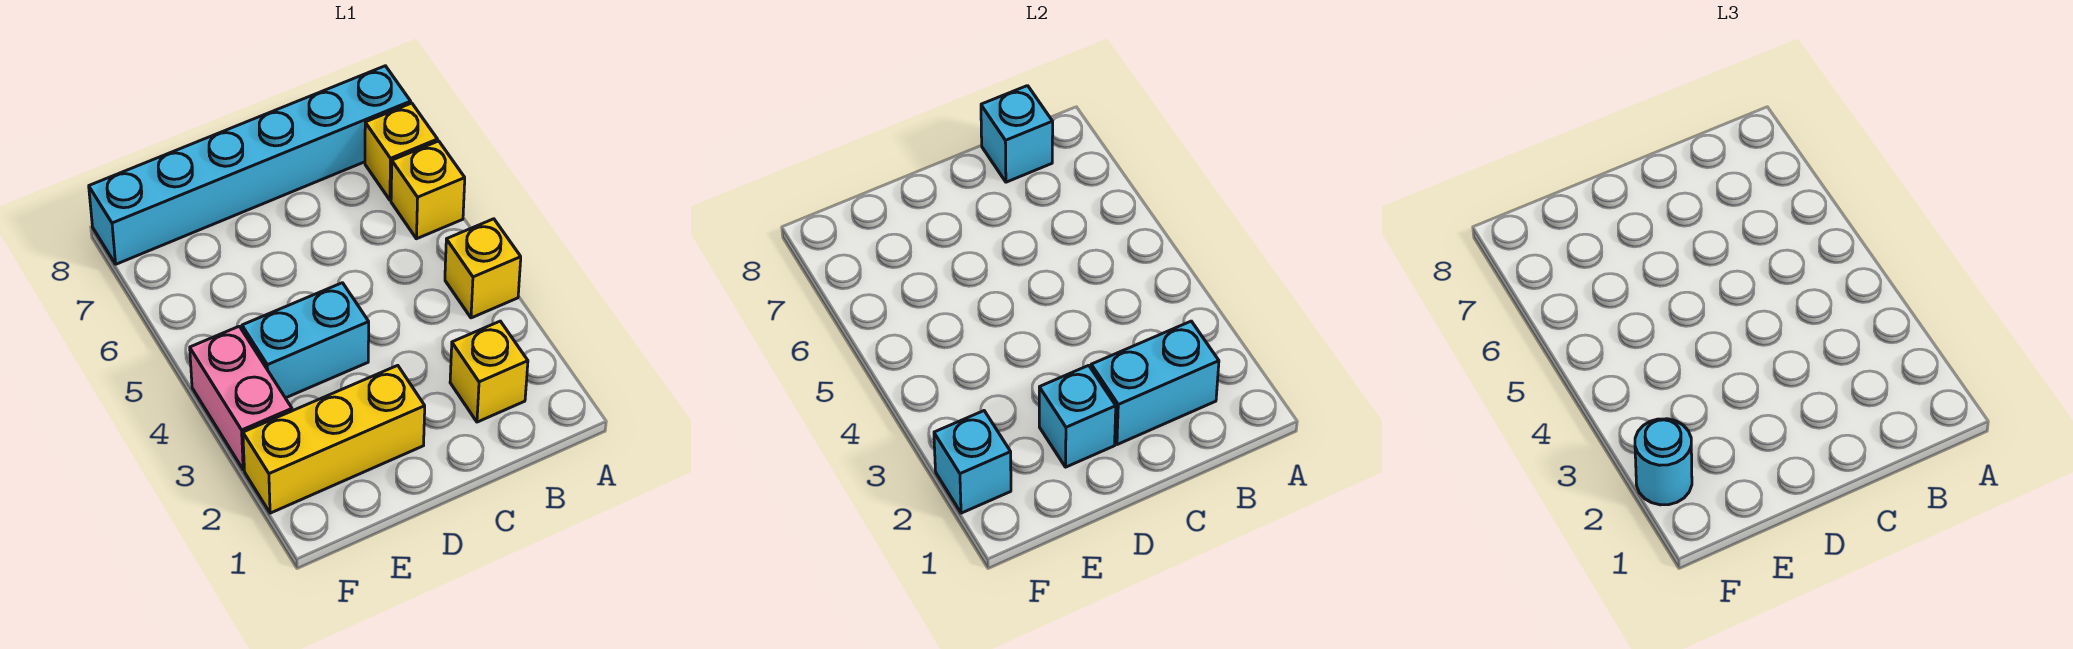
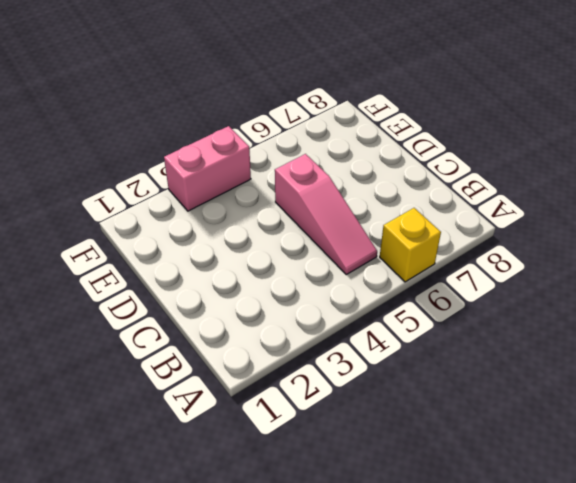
pink slope B5:D5 level 1 top D -> none
none -> yellow brick A4 level 1
none -> yellow brick A7 level 1
none -> cyan brick A8:F8 level 1

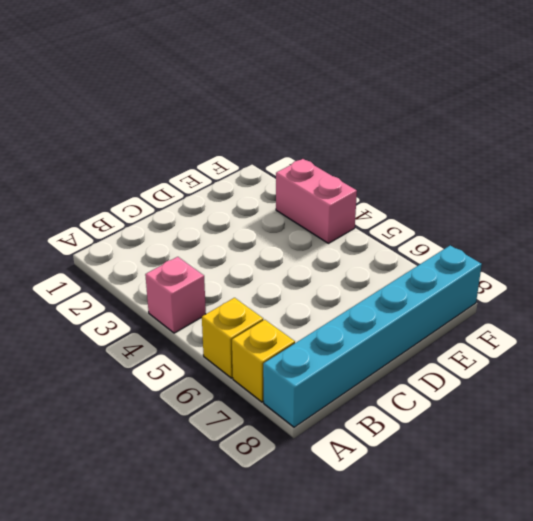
pink brick A4 level 1 -> yellow brick A4 level 1
none -> yellow brick B2 level 1
none -> yellow brick D2:F2 level 1
none -> cyan brick D4:E4 level 1

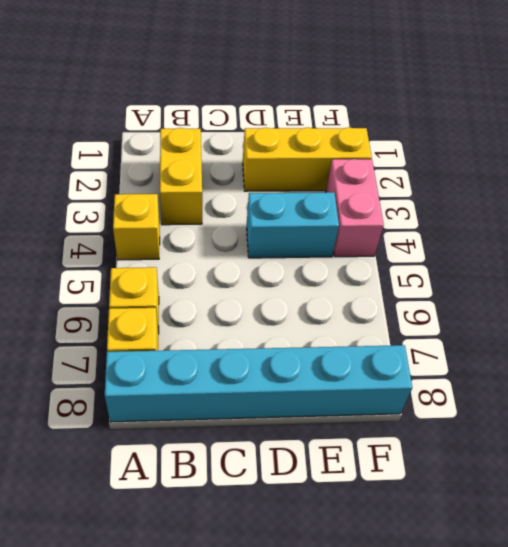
yellow brick B2:B3 level 1 -> yellow brick B2 level 1
none -> cyan brick B2:C2 level 2
none -> cyan brick B8 level 2
none -> cyan brick D2 level 2

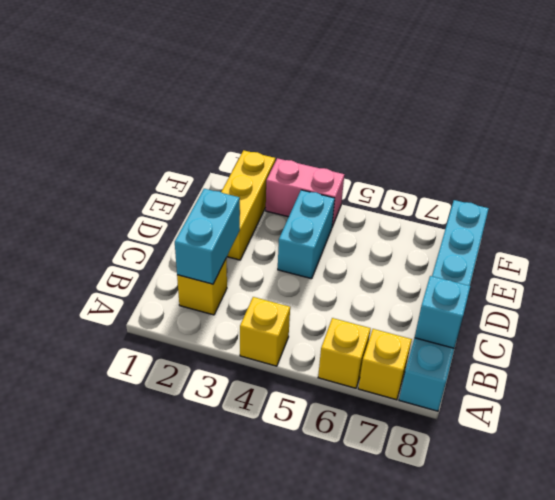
none -> cyan brick D2 level 2
none -> cyan brick F2 level 2
none -> cyan round brick F2 level 3

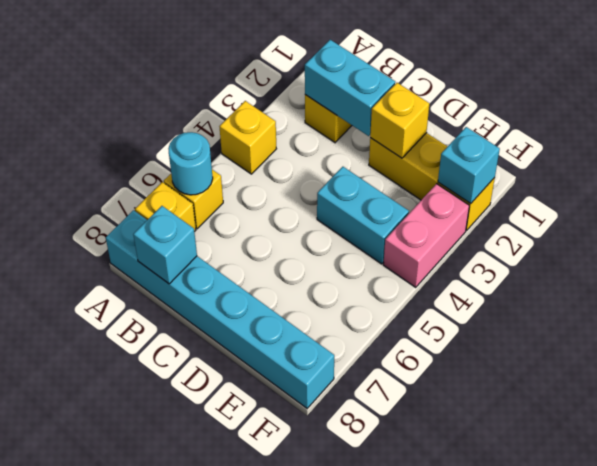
cyan round brick A6 level 2 -> cyan round brick F2 level 3
yellow brick D2 level 2 -> cyan brick D2 level 2

